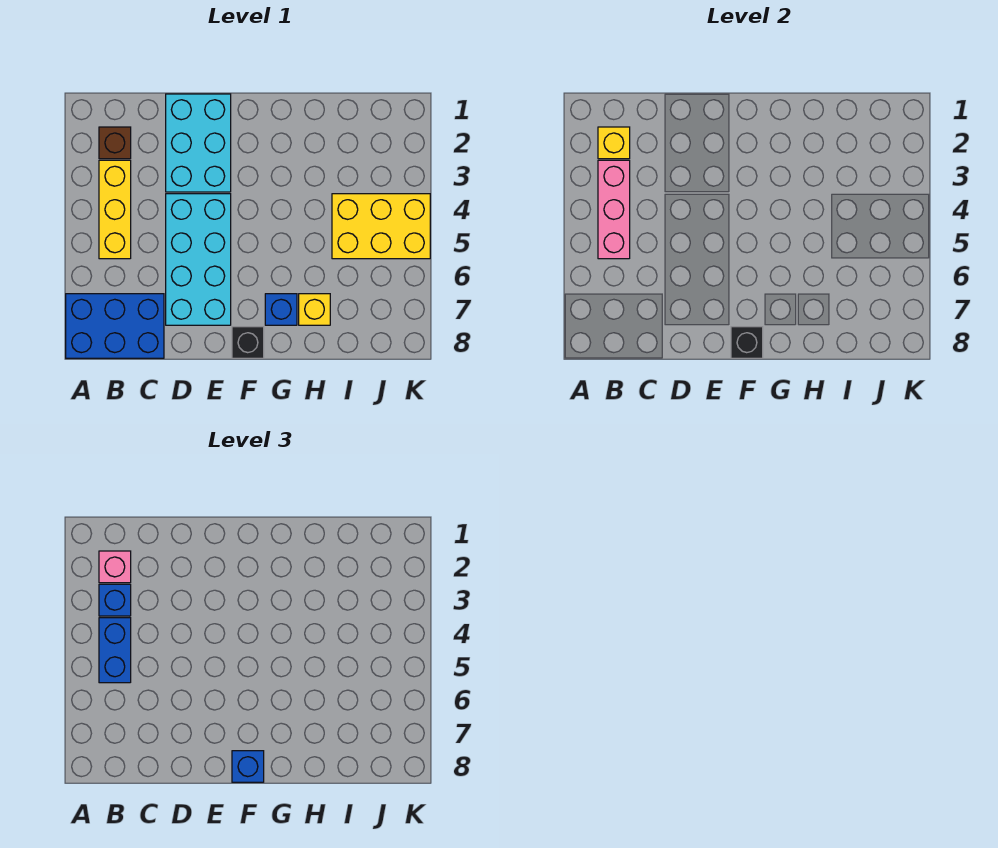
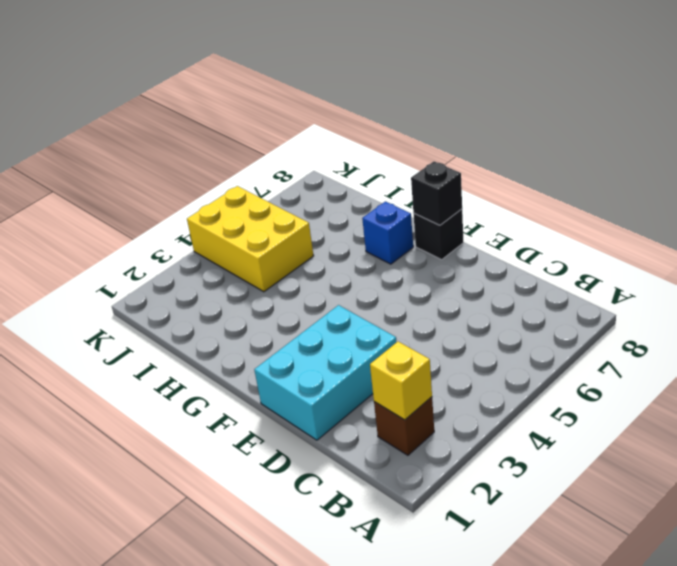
none -> blue brick A7:C8 level 1
none -> yellow brick B3:B5 level 1
none -> cyan brick D4:E7 level 1

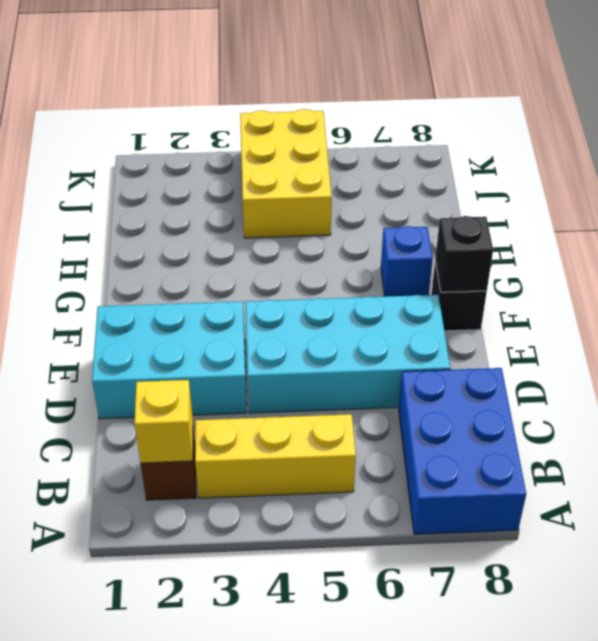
none -> yellow brick H7 level 1
none -> pink brick B3:B5 level 2
none -> pink brick B2 level 3

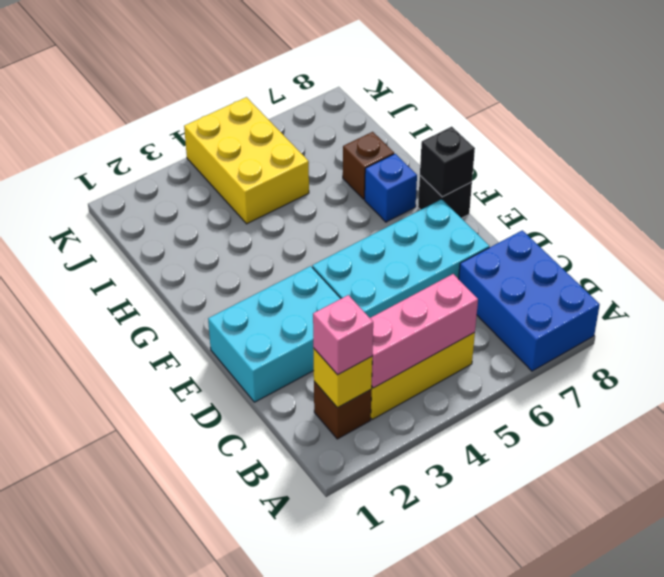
brown brick H7 level 1 -> yellow brick H7 level 1
none -> blue brick B3 level 3
none -> blue brick B4:B5 level 3
none -> blue brick F8 level 3

